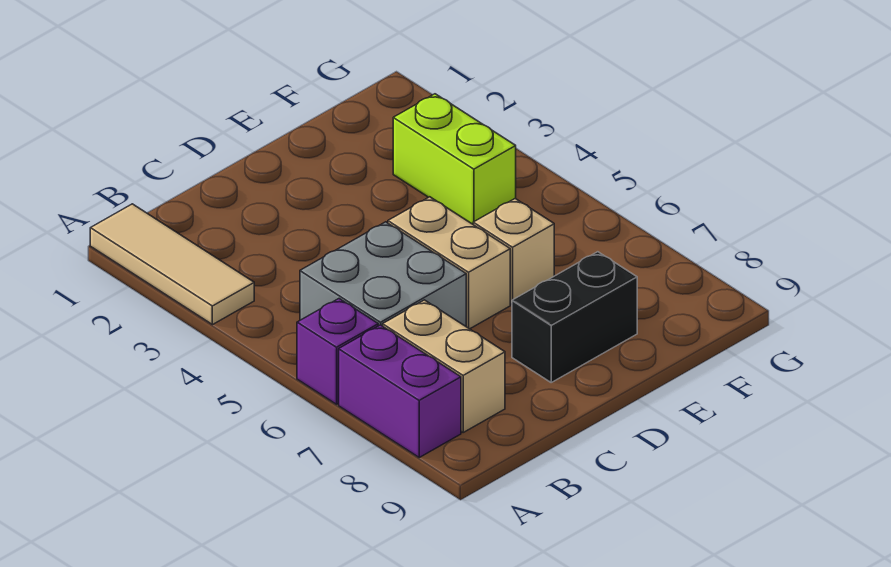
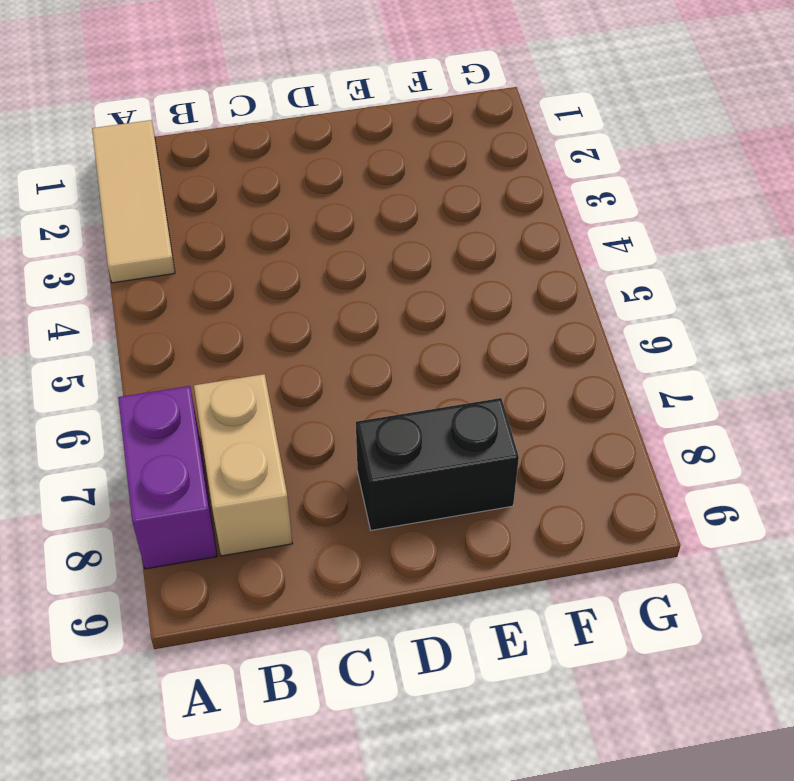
none -> purple brick A6 level 1
none -> grey brick B5:C6 level 1

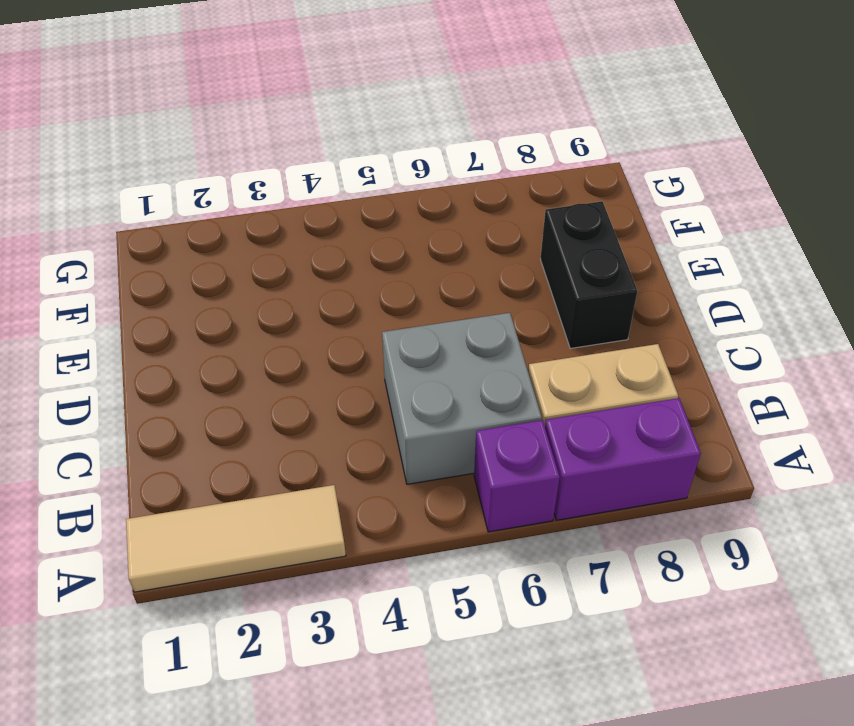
none -> tan brick D5:D6 level 1
none -> tan brick E6 level 1

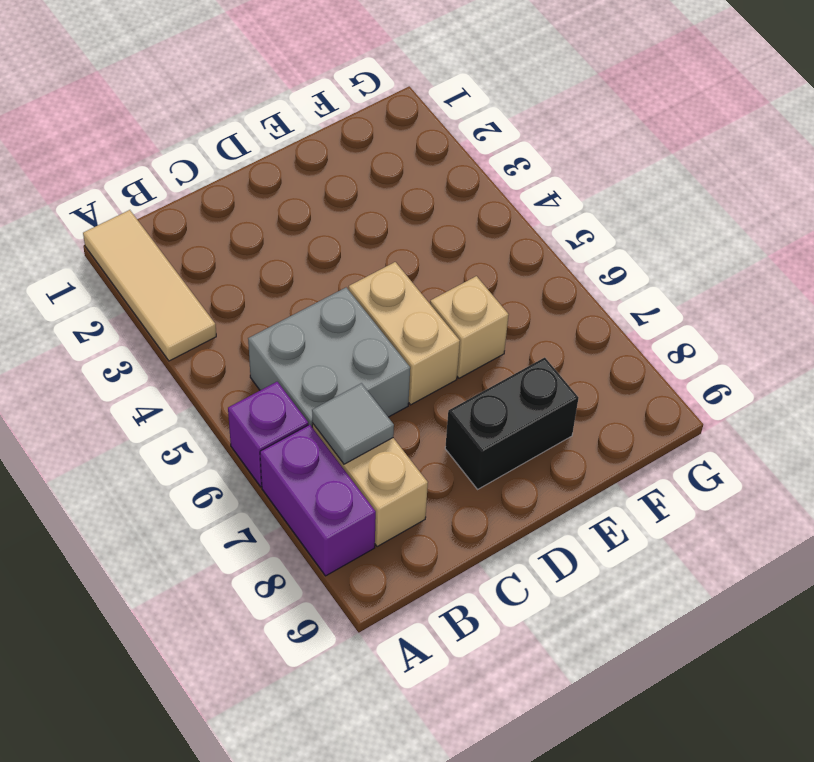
grey tile B7 level 2 -> none
none -> lime brick F3:F4 level 1

